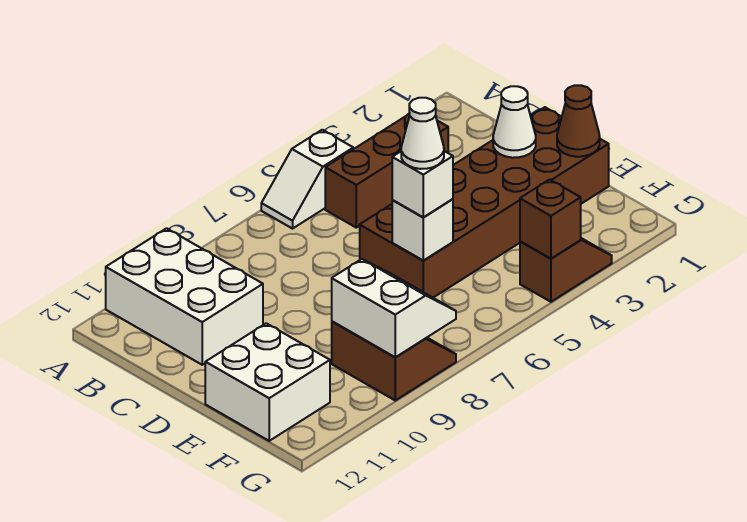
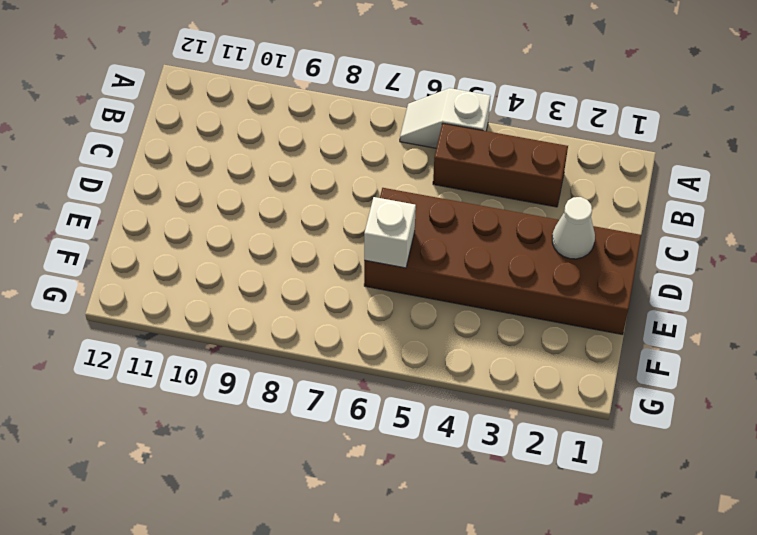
none -> white brick A10:C11 level 1
none -> white brick E11:F12 level 1
none -> brown slope F8:G9 level 1 top 9

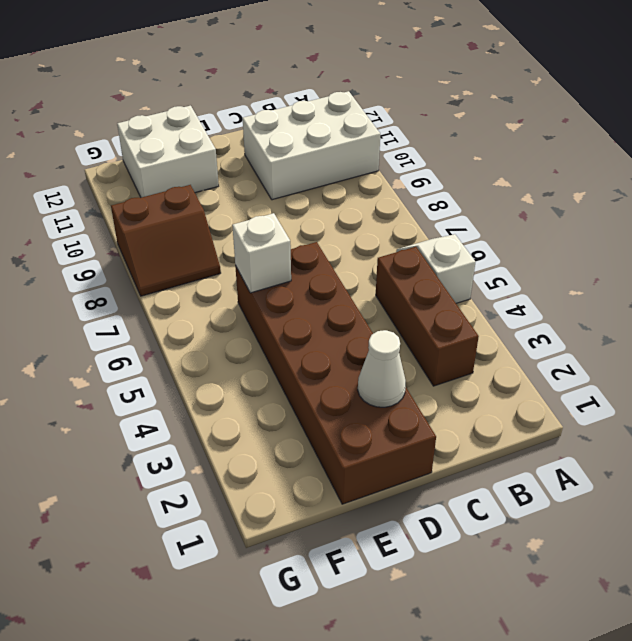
none -> brown slope G3:G4 level 1 top 4
none -> brown cone E1 level 2
none -> white slope F8:G9 level 2 top 9

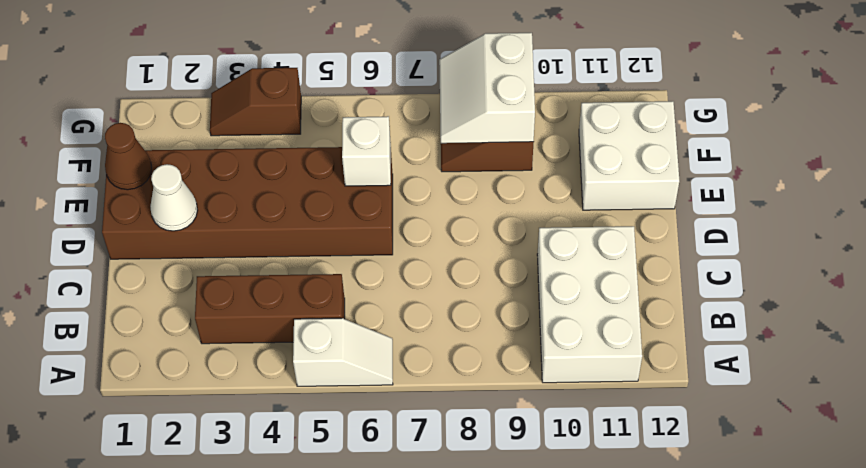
none -> brown brick G4 level 2
none -> white brick E6 level 3
none -> white cone E6 level 4

